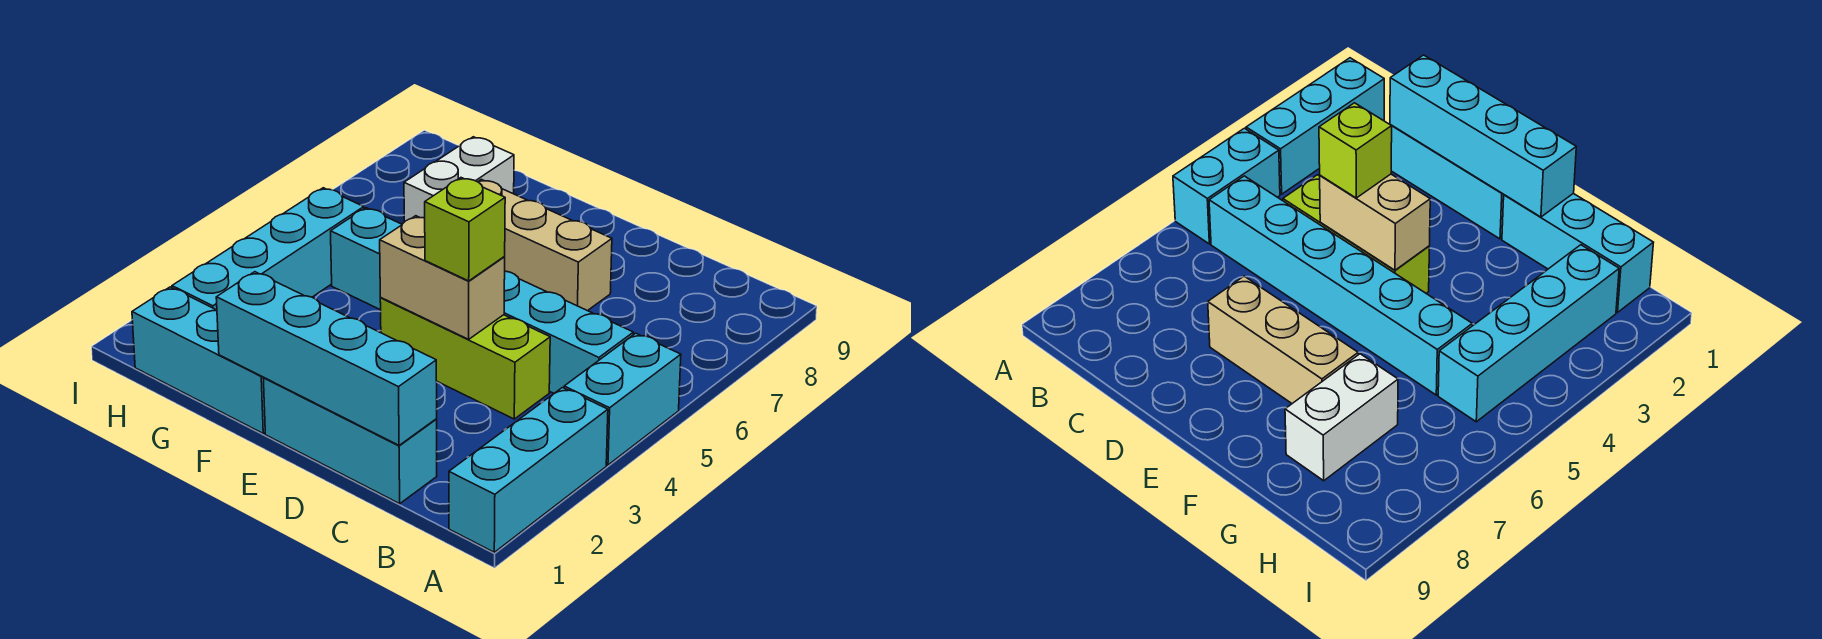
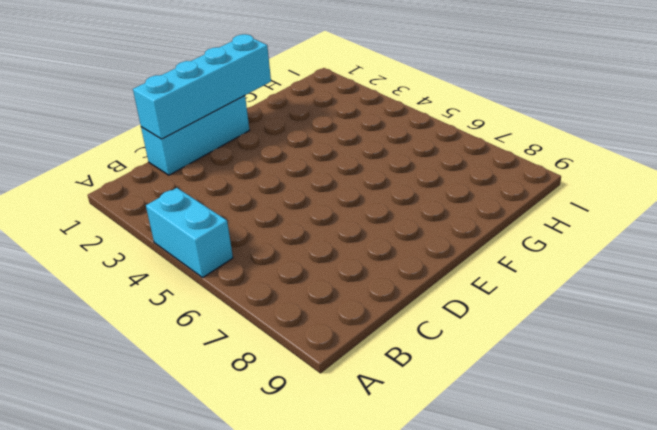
none -> cyan brick A1:A3 level 1
none -> cyan brick B5:G5 level 1
none -> lime brick C4:E4 level 1

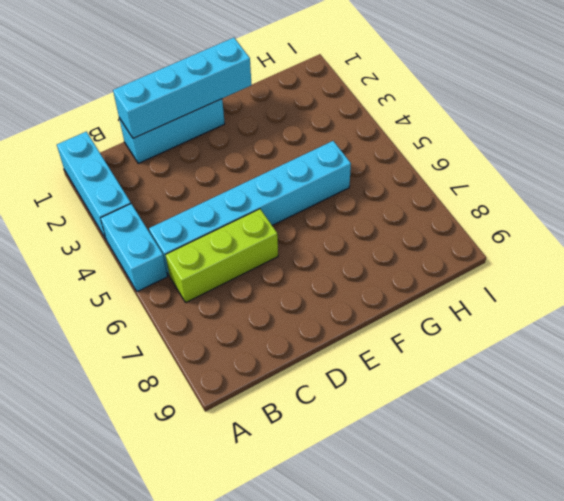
lime brick B6:D6 level 1 -> lime brick C4:E4 level 1
none -> tan brick D7:F7 level 1
none -> cyan brick F1:H1 level 1
none -> white brick G7:G8 level 1

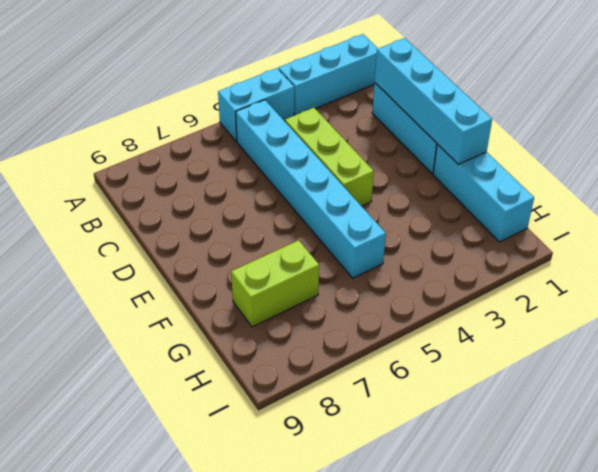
lime brick G7:G8 level 1 -> white brick G7:G8 level 1
none -> tan brick D7:F7 level 1
none -> cyan brick H2:H5 level 1
none -> tan brick D4:E4 level 2

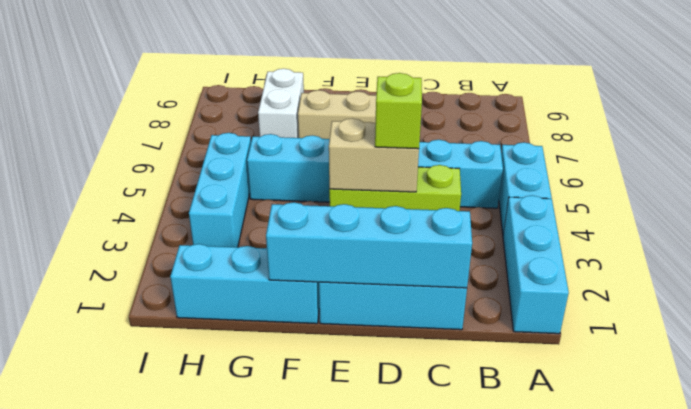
cyan brick H3:H5 level 1 -> cyan brick H2:H5 level 1

